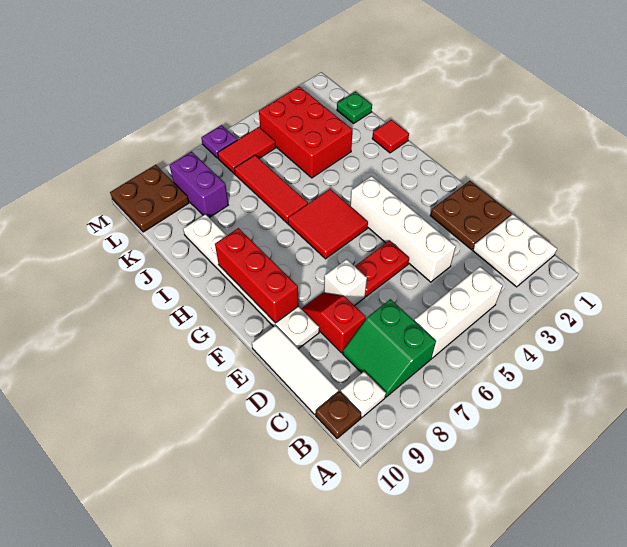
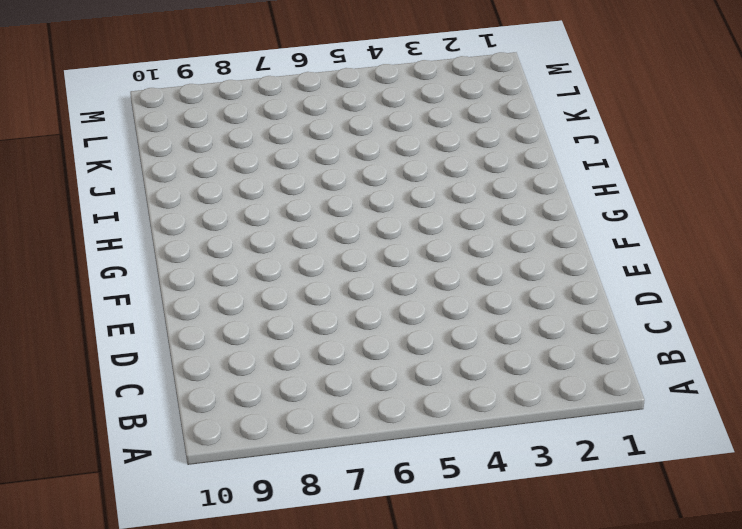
none -> white plate B1:C2 level 1
none -> white brick B4:B6 level 1
none -> green slope B7:C8 level 1 top 7

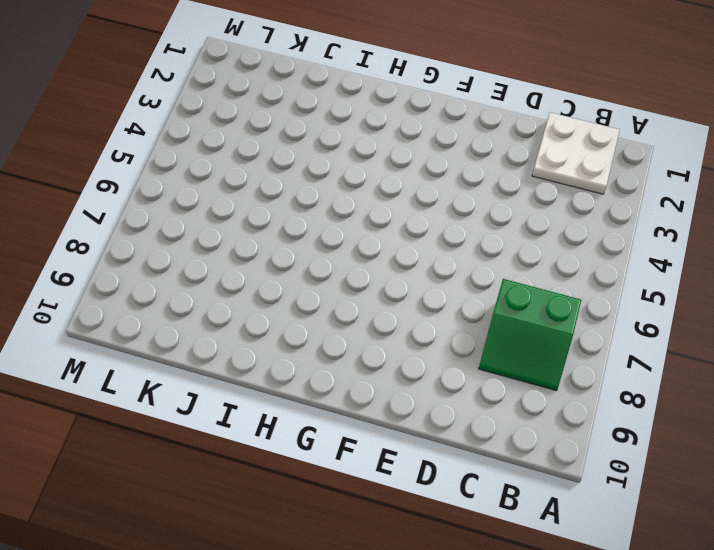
none -> white brick B4:B6 level 1
none -> white plate B9 level 1
none -> brown plate B10 level 1

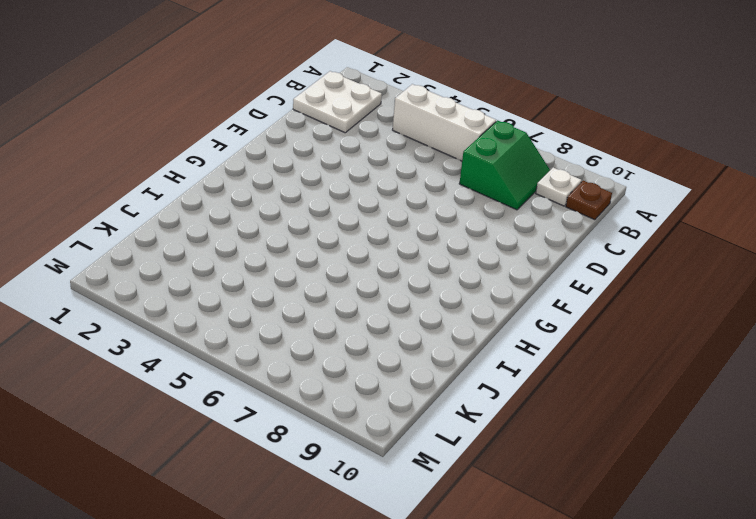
none -> white tile C10:E10 level 1
none -> brown plate D1:E2 level 1
none -> white brick D4:G4 level 1

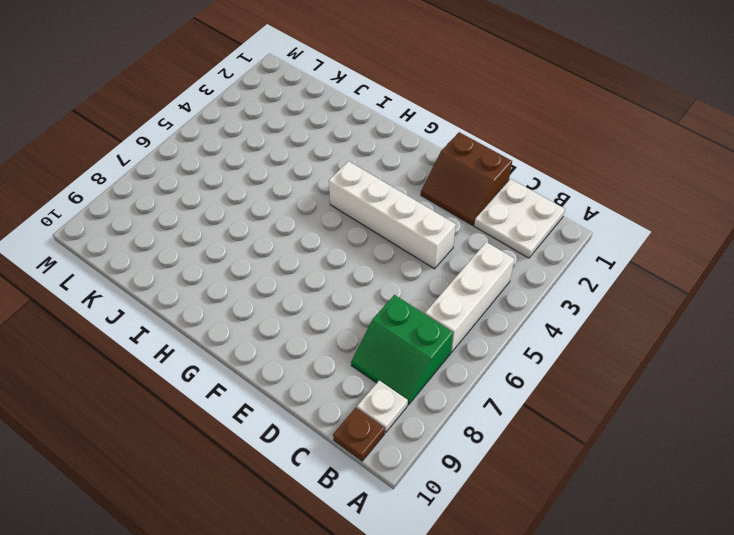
brown slope D1:E2 level 1 top 1 -> brown plate D1:E2 level 1
none -> white tile C10:E10 level 1
none -> red slope D8:E8 level 1 top D
none -> red plate E5:E6 level 1

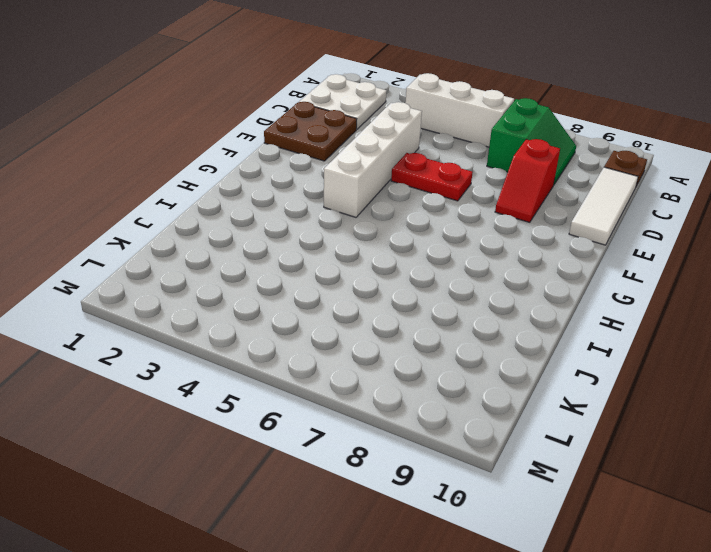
none -> white plate B9 level 1
none -> white brick E7 level 1
none -> white plate E9:J9 level 1

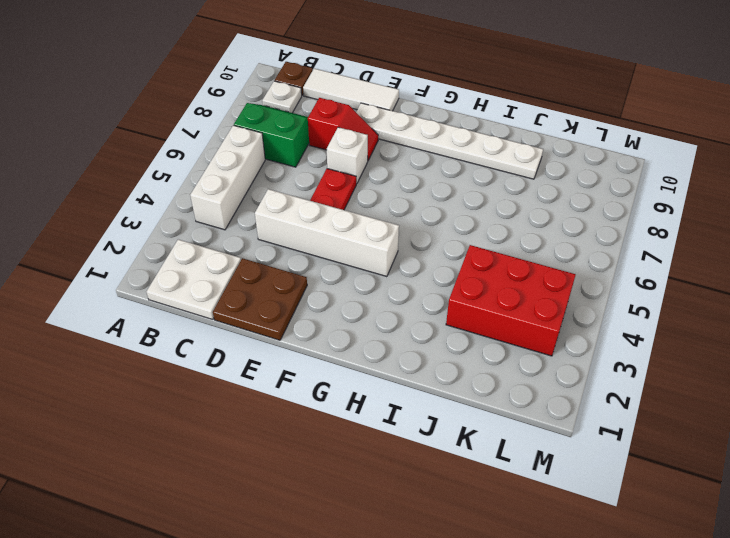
none -> red tile G5:H6 level 1
none -> red tile I1 level 1
none -> red tile I6:K6 level 1

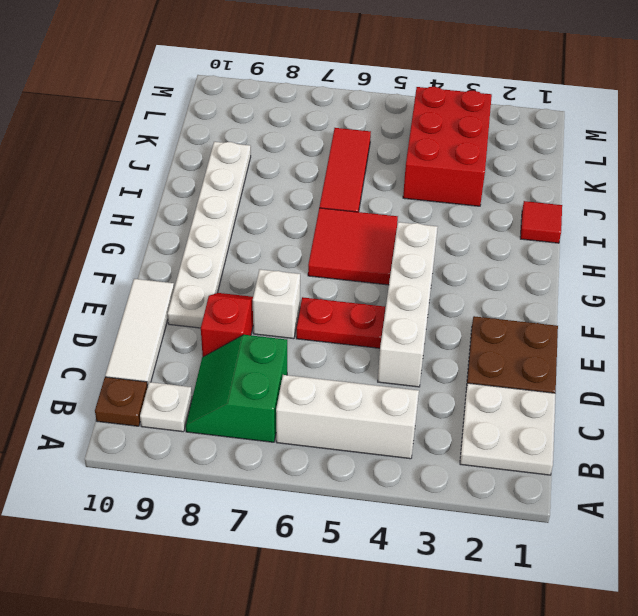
none -> green plate K1 level 1
none -> purple brick K8:L8 level 1
none -> red tile L5:L6 level 1

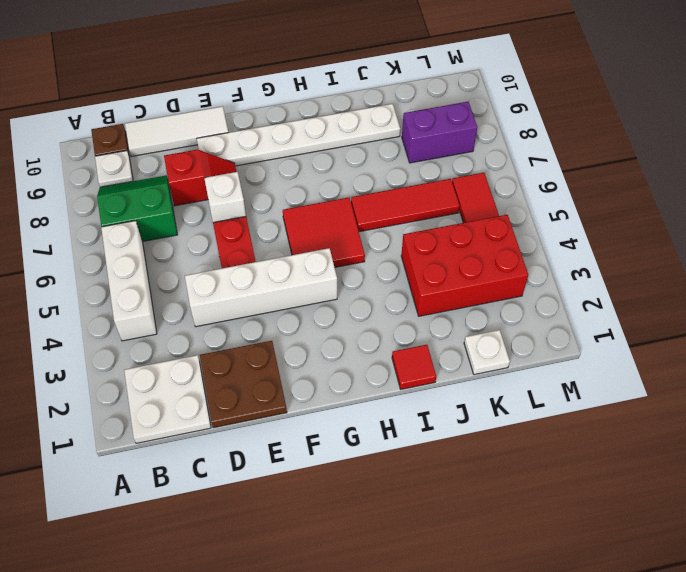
white plate K1 level 1 -> green plate K1 level 1
none -> brown plate L9:M10 level 1
none -> purple plate M6 level 1
none -> red brick F9:H9 level 2

